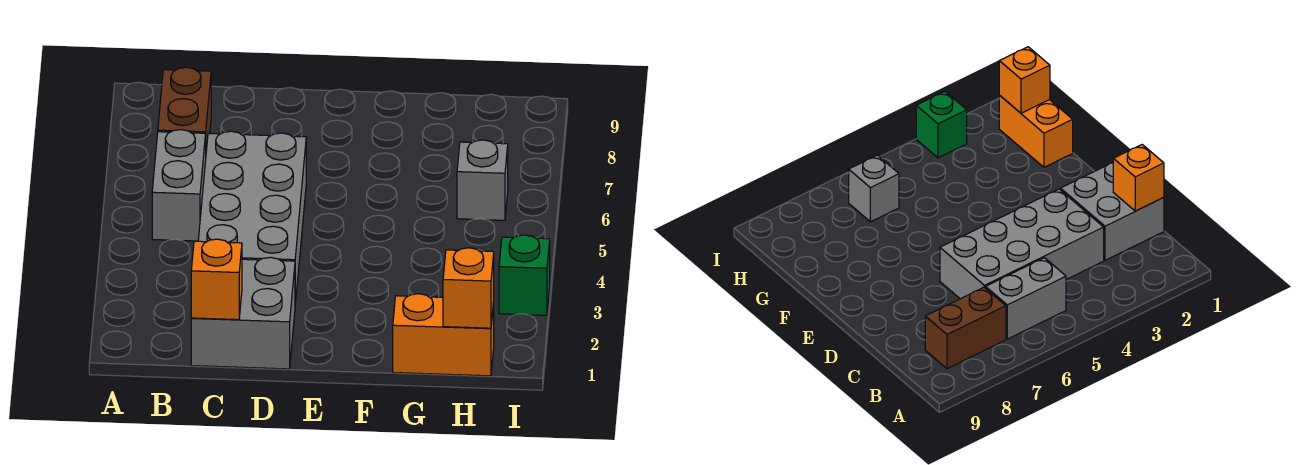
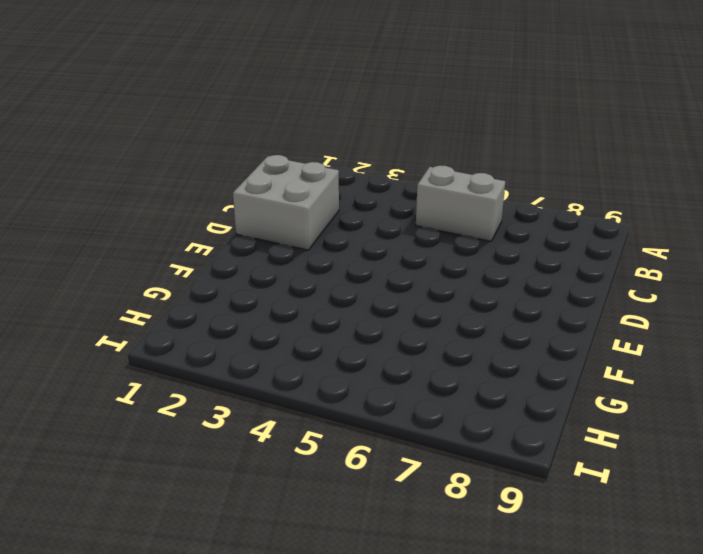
none -> brown brick B7:B8 level 1
none -> grey brick C3:D6 level 1

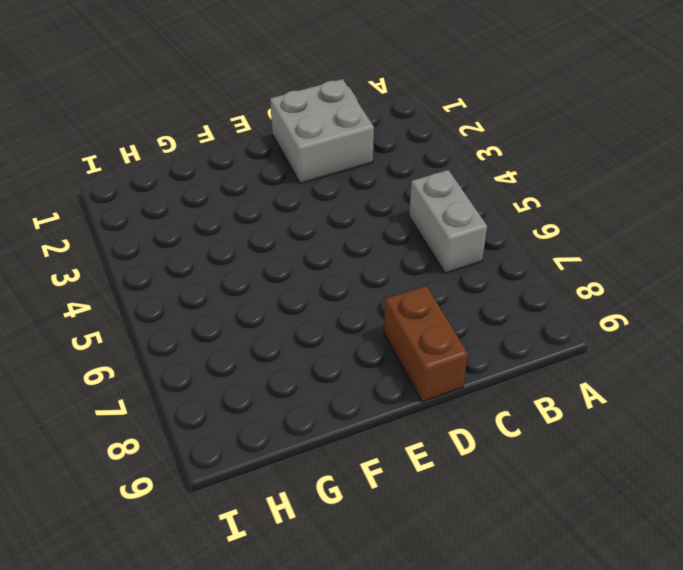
brown brick D8:D9 level 1 -> brown brick B7:B8 level 1
none -> grey brick C3:D6 level 1
none -> orange brick G1:H1 level 1

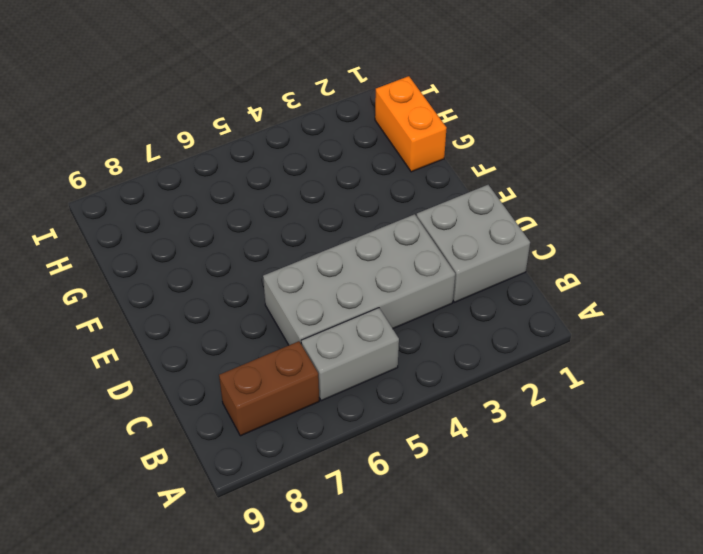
none -> grey brick H6 level 1
none -> green brick I3 level 1

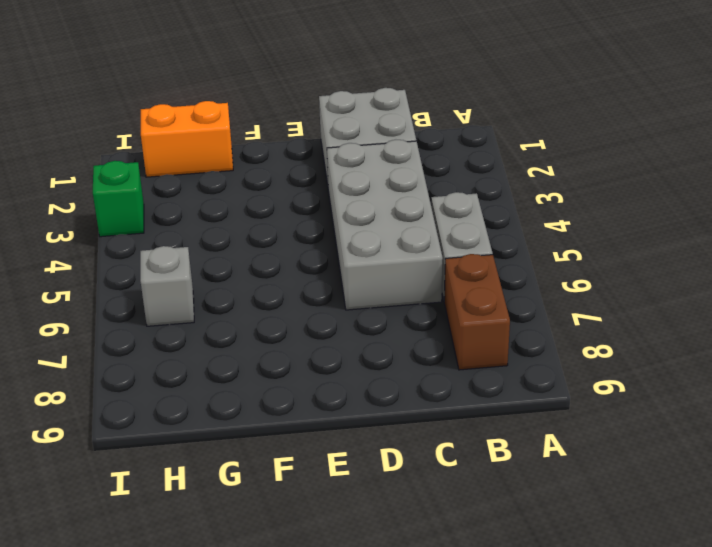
none -> orange brick C1 level 2
none -> orange brick H1 level 2

